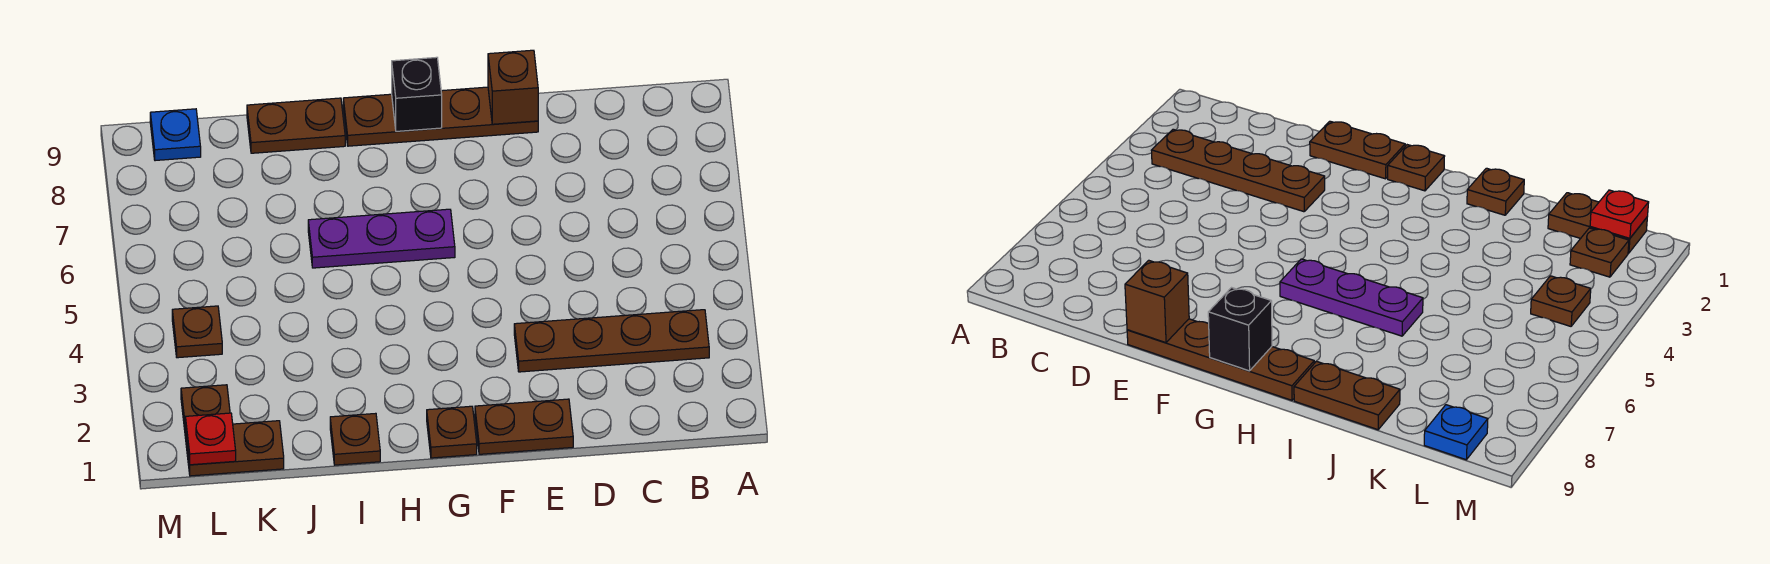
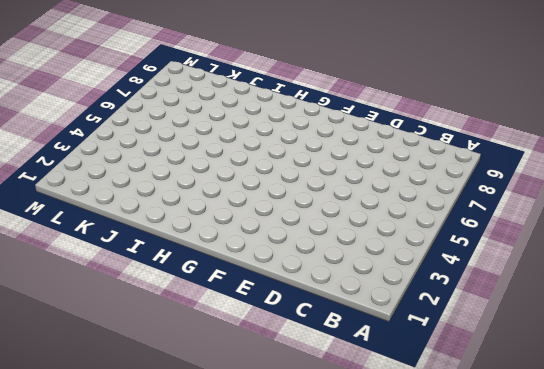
none -> brown plate B3:E3 level 1
none -> brown plate E1:F1 level 1
none -> brown plate E9:H9 level 1

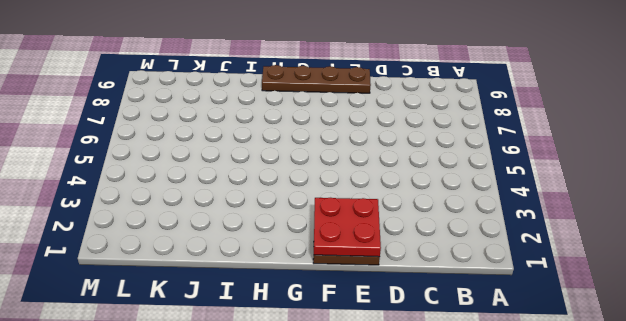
red plate E1:F2 level 2 -> none
none -> brown plate B3:E3 level 1
none -> brown plate G1 level 1
none -> purple plate G6:I6 level 1

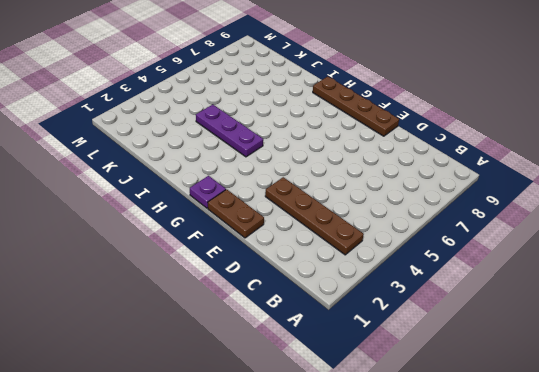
purple plate G1 level 1 -> brown plate G1 level 1
purple plate H4:J4 level 1 -> purple plate G6:I6 level 1
none -> brown plate I1 level 1
none -> brown plate I9:J9 level 1
none -> brown plate K1:L1 level 1

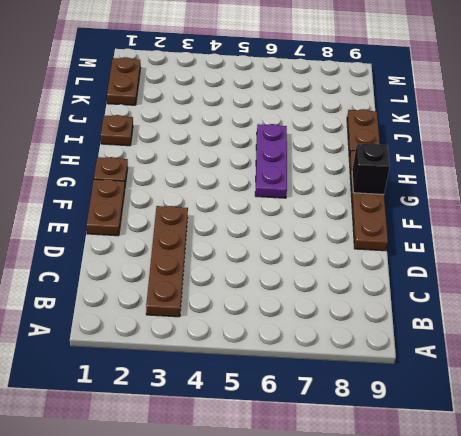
none -> brown plate L2 level 1
none -> brown plate L4 level 1
none -> blue plate L9 level 1

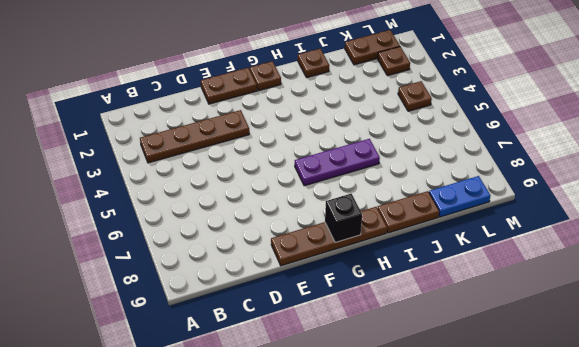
blue plate K9:L9 level 1 -> blue plate L9 level 1
none -> brown brick E9 level 2
none -> red plate L1 level 2

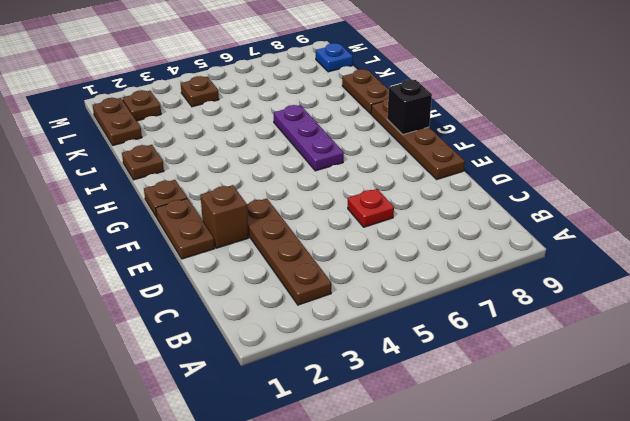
red plate D6 level 1 -> red plate L1 level 2
brown brick E2 level 1 -> brown brick E9 level 2

